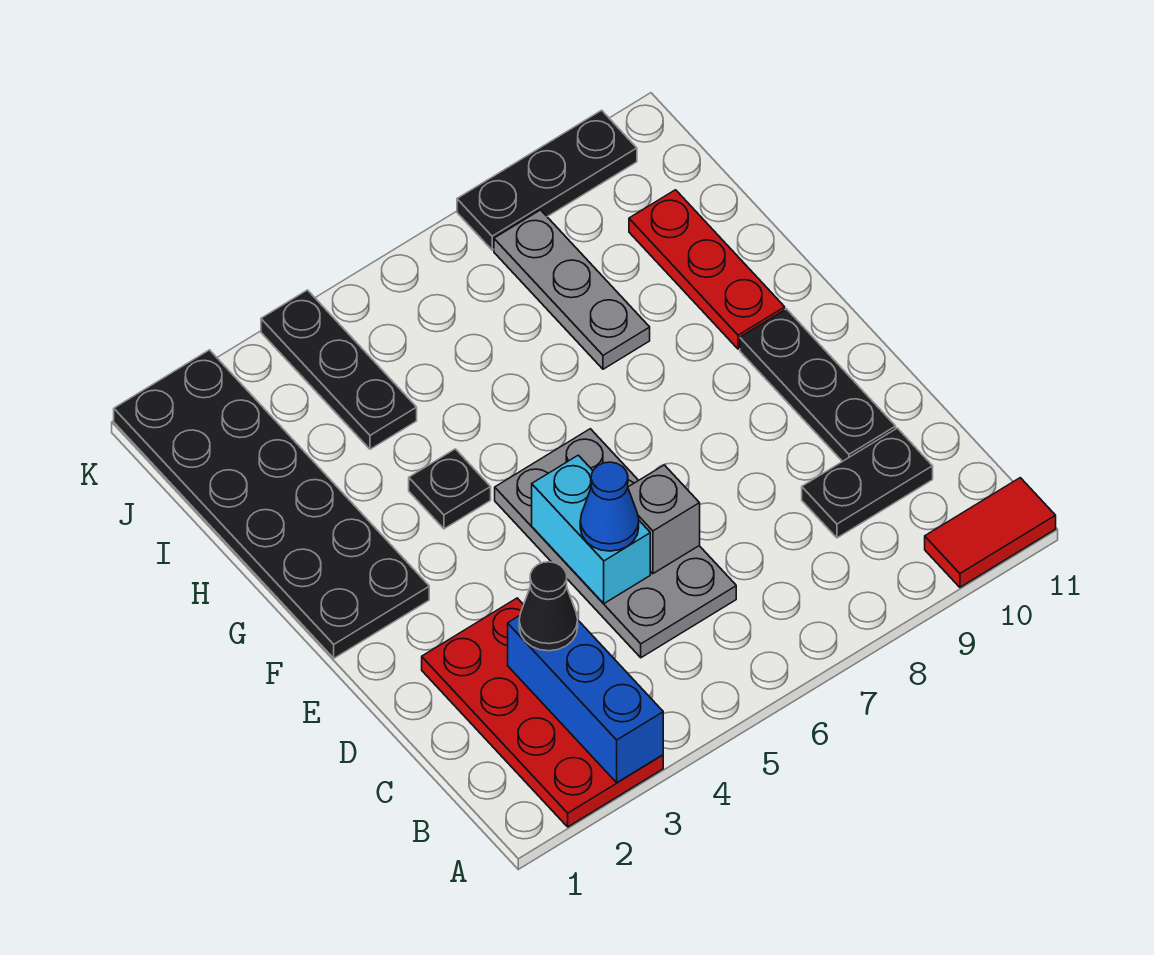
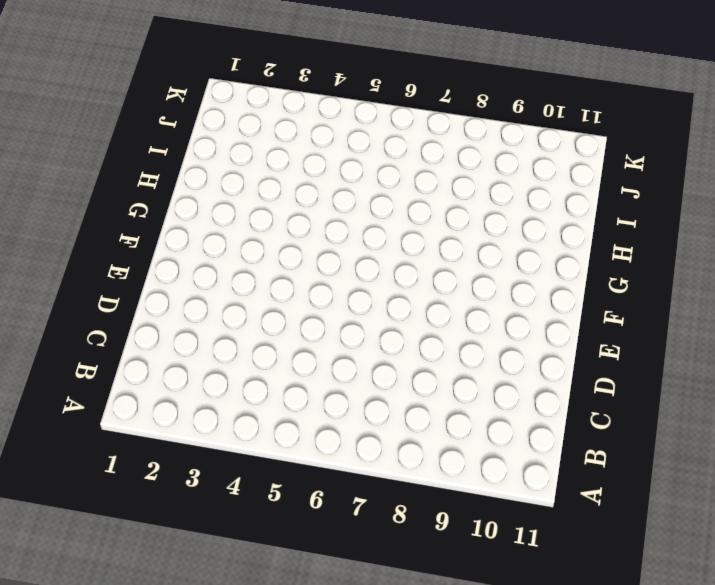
none -> red plate A2:D3 level 1
none -> red tile A10:A11 level 1
none -> grey plate C5:F6 level 1

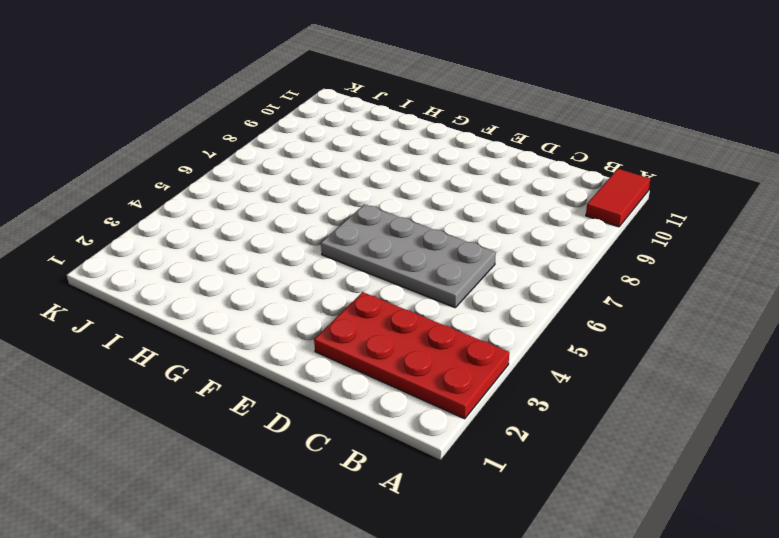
none -> black plate C9:C10 level 1
none -> black plate D10:F10 level 1
none -> black plate F1:K2 level 1

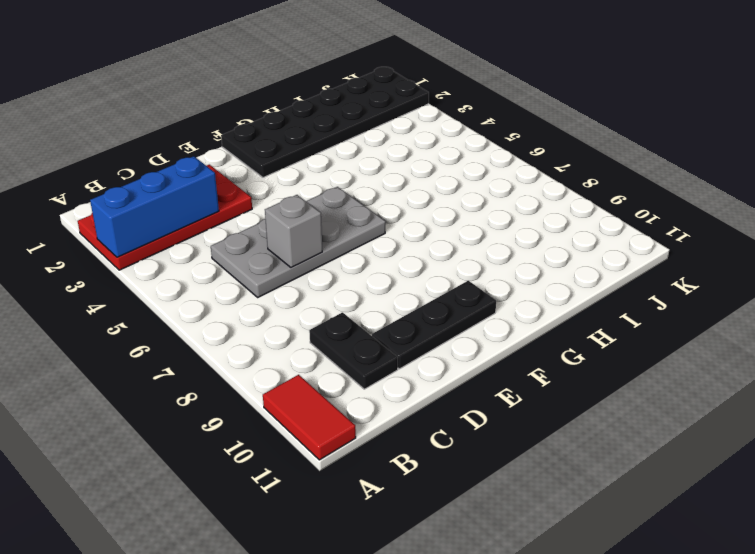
none -> black plate G4 level 1
none -> red plate G10:I10 level 1
none -> grey plate H8:J8 level 1

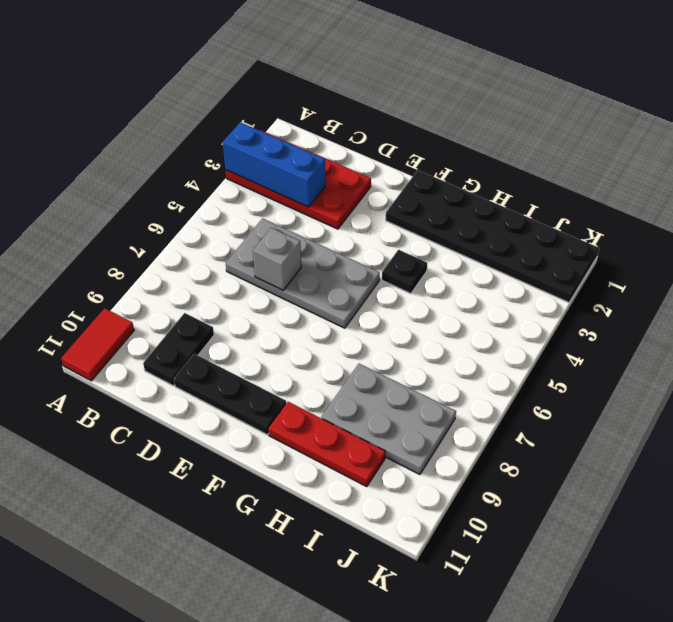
grey plate H8:J9 level 1 -> grey plate H8:J8 level 1
none -> black plate I4:K4 level 1
none -> black plate K8:K10 level 1
none -> cyan brick D5:E5 level 2

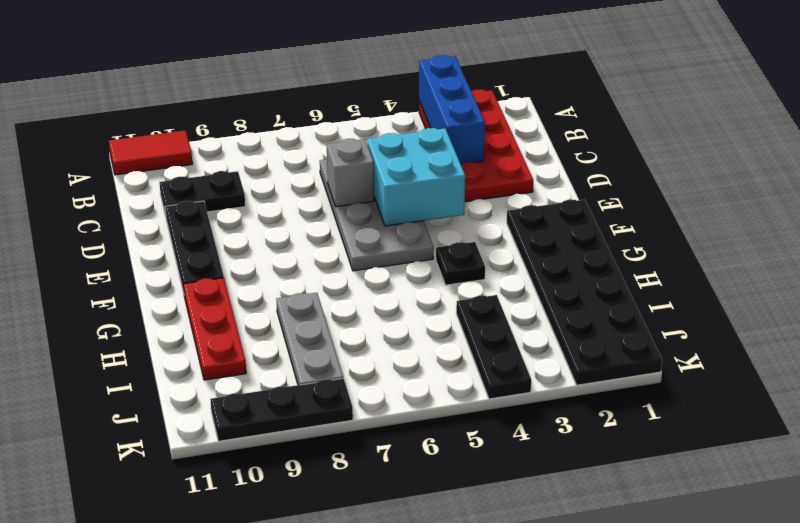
cyan brick D4:E5 level 2 -> cyan brick D5:E5 level 2
none -> black cone C3 level 3
none -> blue cone D5 level 3

